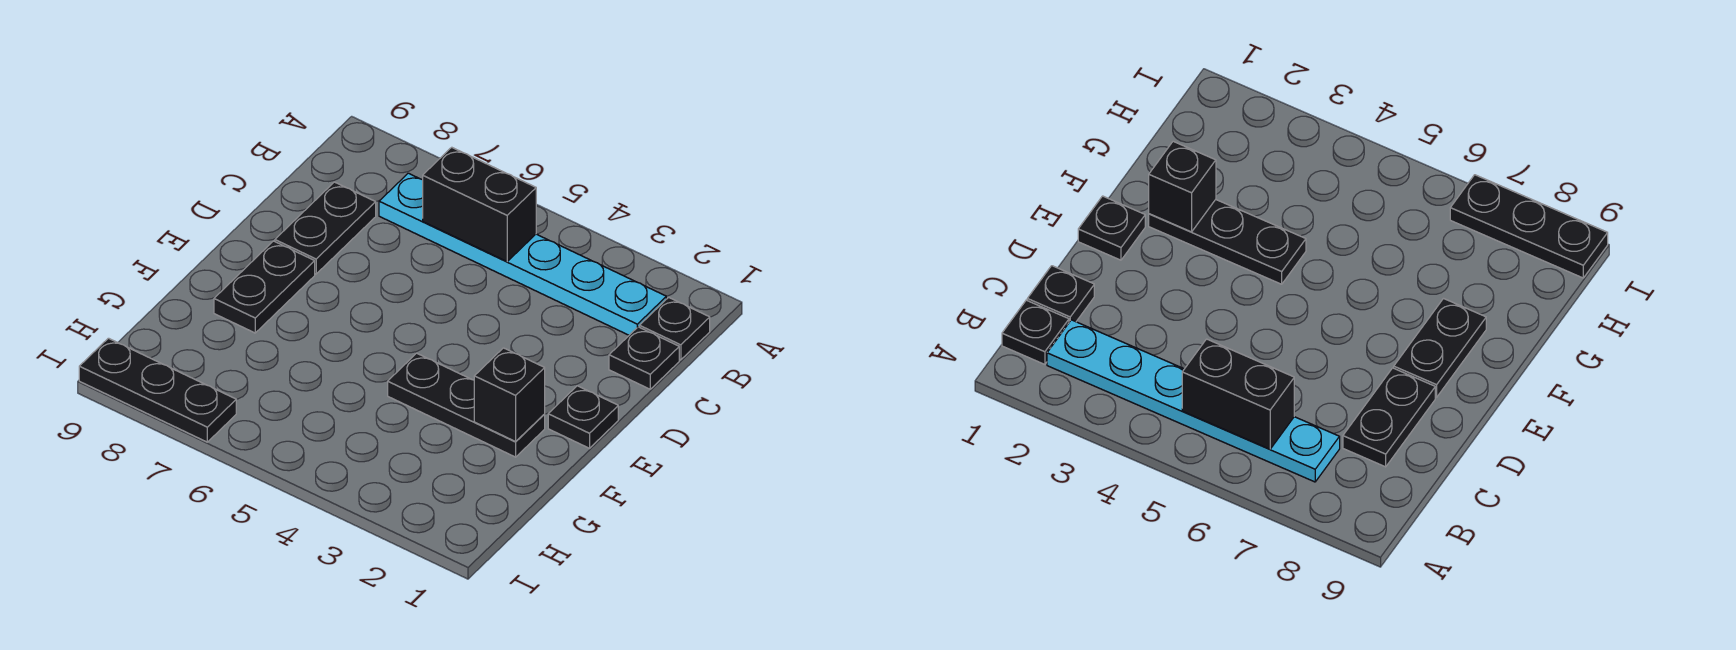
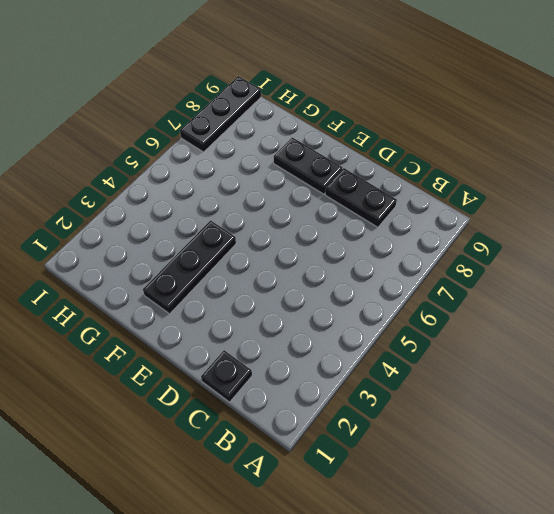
none -> black plate B1 level 1
none -> cyan plate B2:B7 level 1

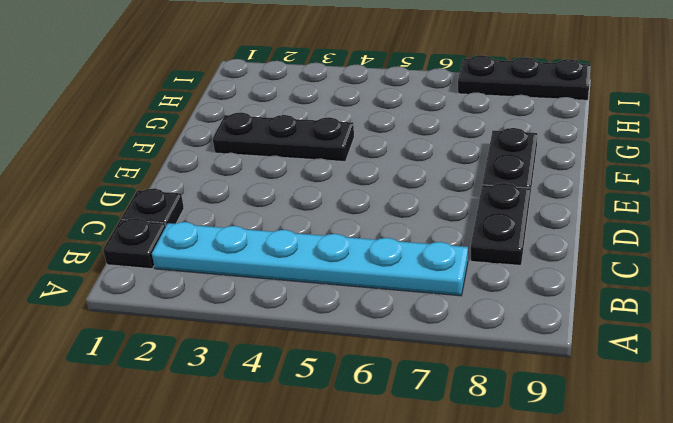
none -> black plate E1 level 1
none -> black brick B5:B6 level 2

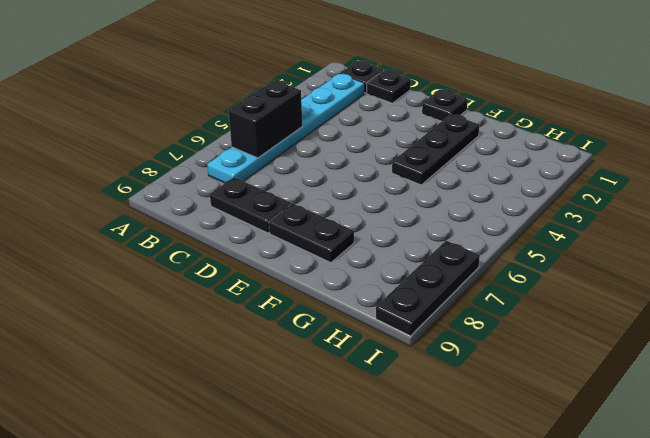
none -> black brick F2 level 2

